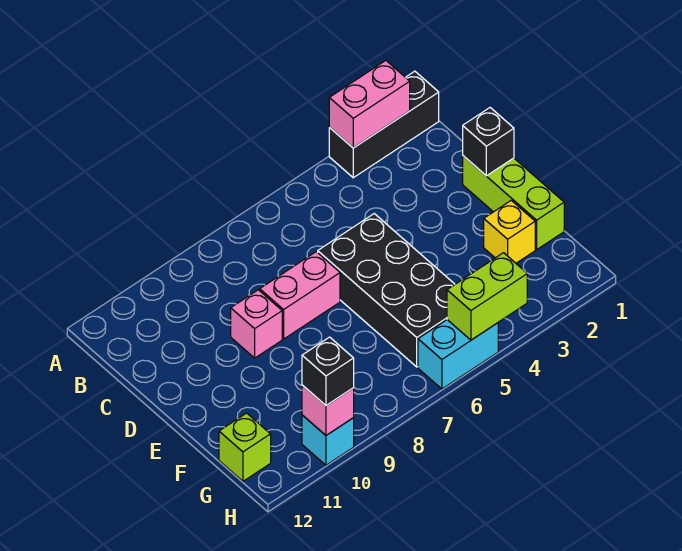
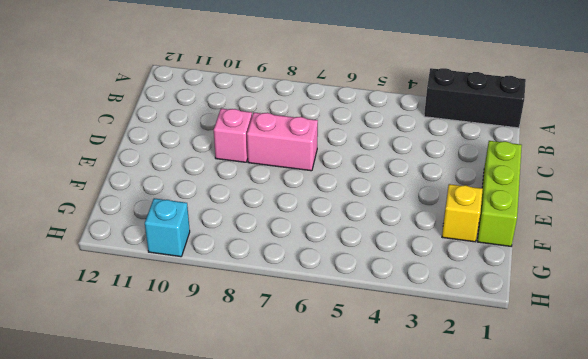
none -> black brick D5:G6 level 1
none -> lime brick G12 level 1
none -> cyan brick H5:H6 level 1

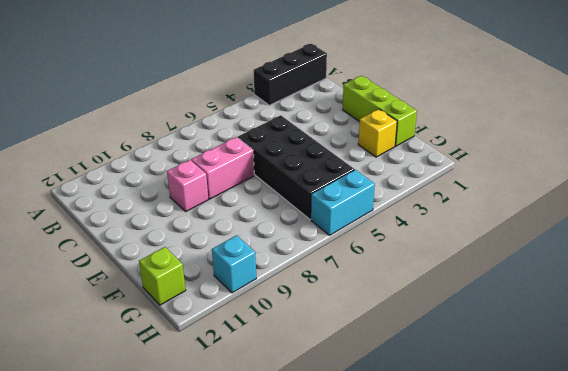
none -> pink brick A2:A3 level 2
none -> black brick D1 level 2
none -> lime brick H4:H5 level 2

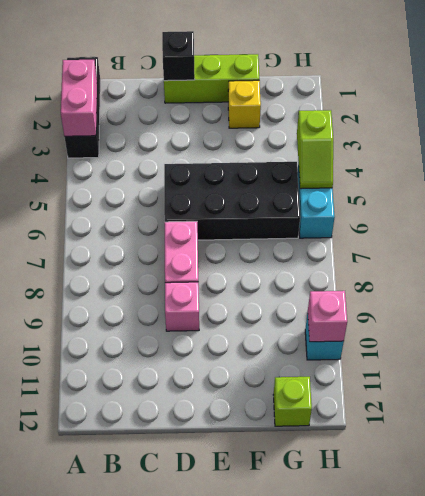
lime slope H4:H5 level 2 top 4 -> lime brick H4:H5 level 2
none -> black brick H10 level 3

